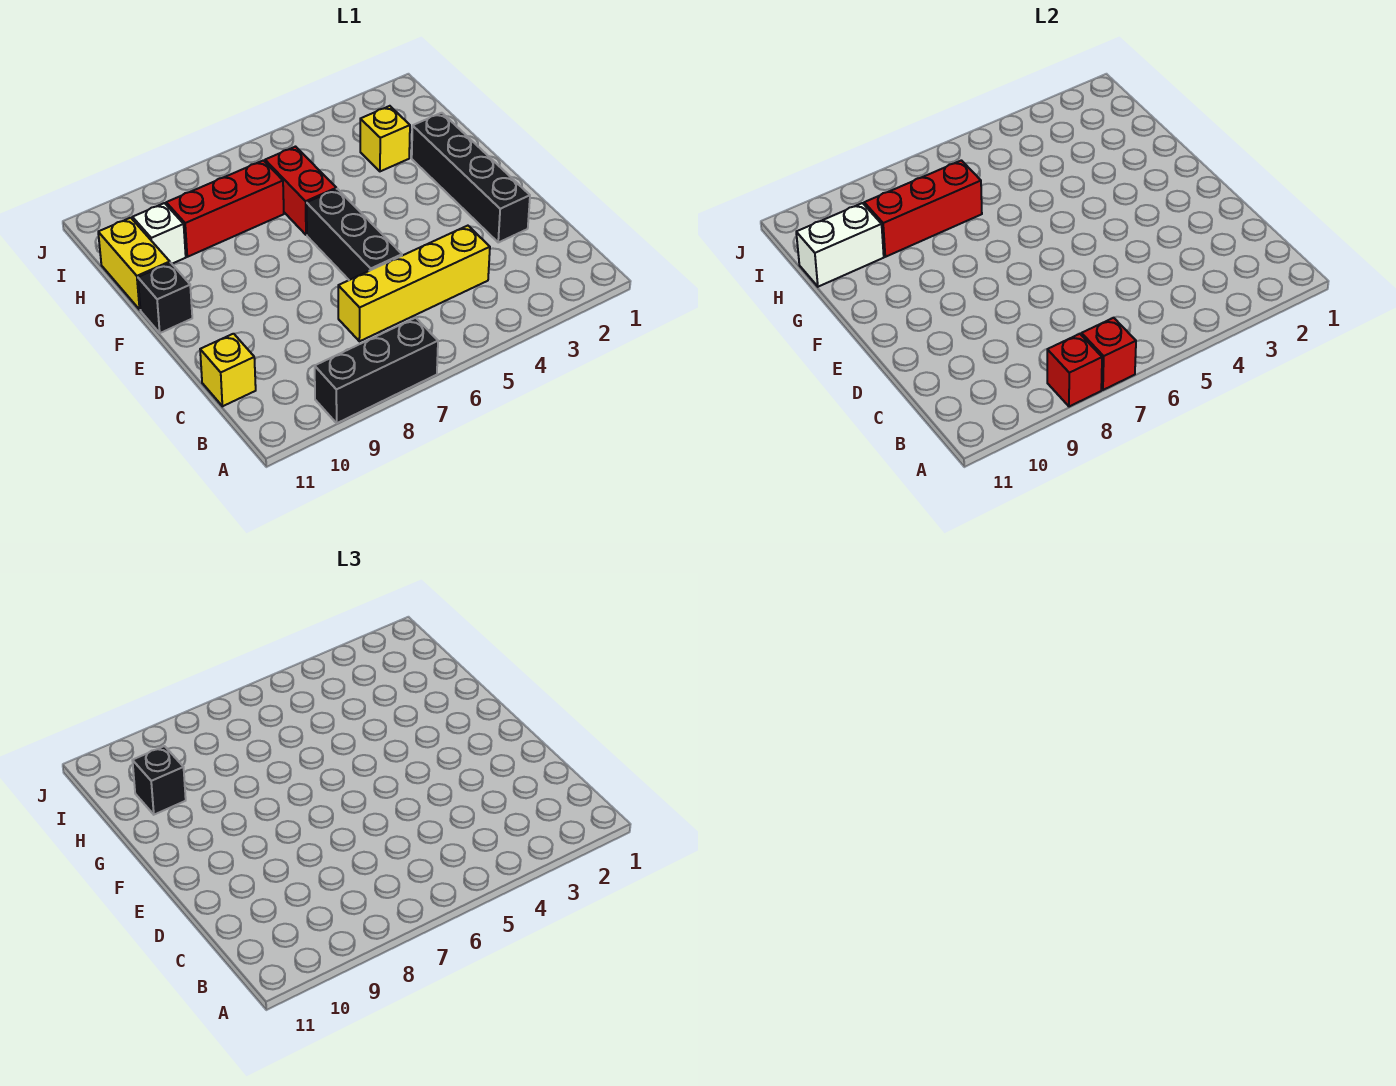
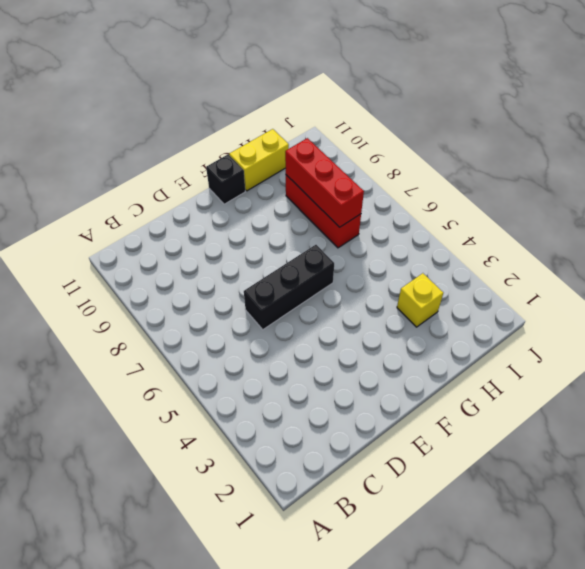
none -> black brick A7:A9 level 1
none -> yellow brick C4:C7 level 1
none -> yellow brick C11 level 1

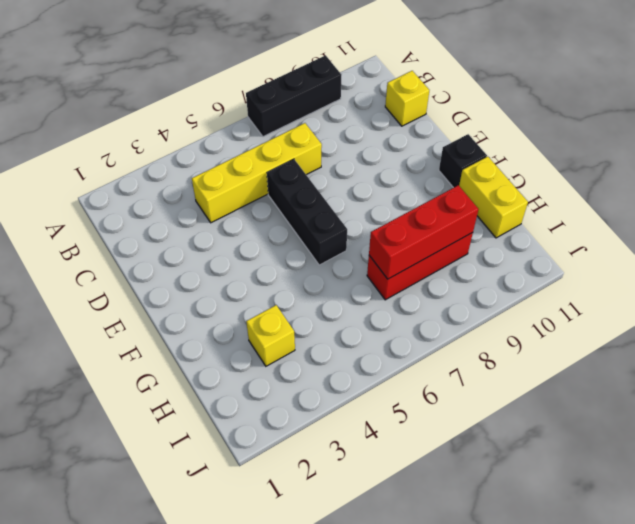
none -> black brick D2:G2 level 1
none -> red brick G6:H6 level 1
none -> white brick H10 level 1

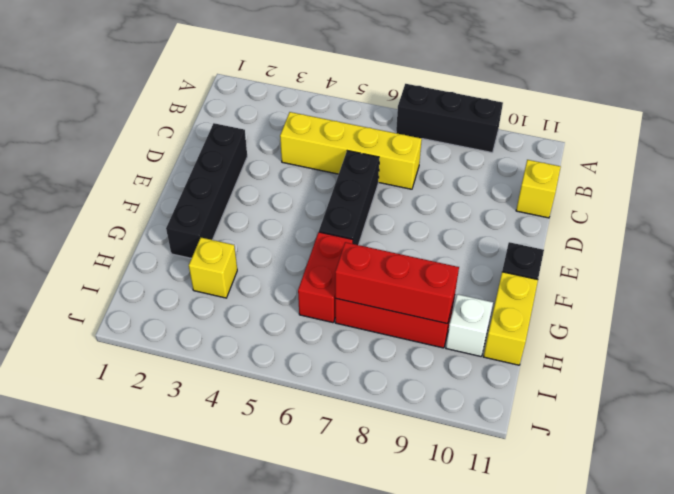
none -> red brick A7 level 2
none -> red brick A8 level 2
none -> white brick H10:H11 level 2

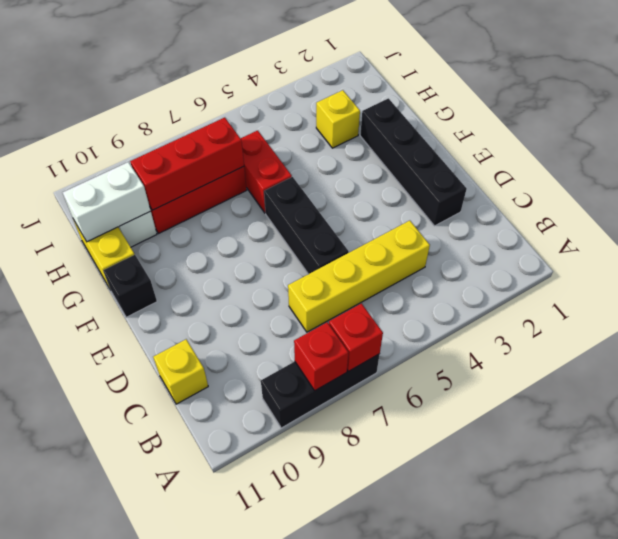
none -> black brick H10 level 3

